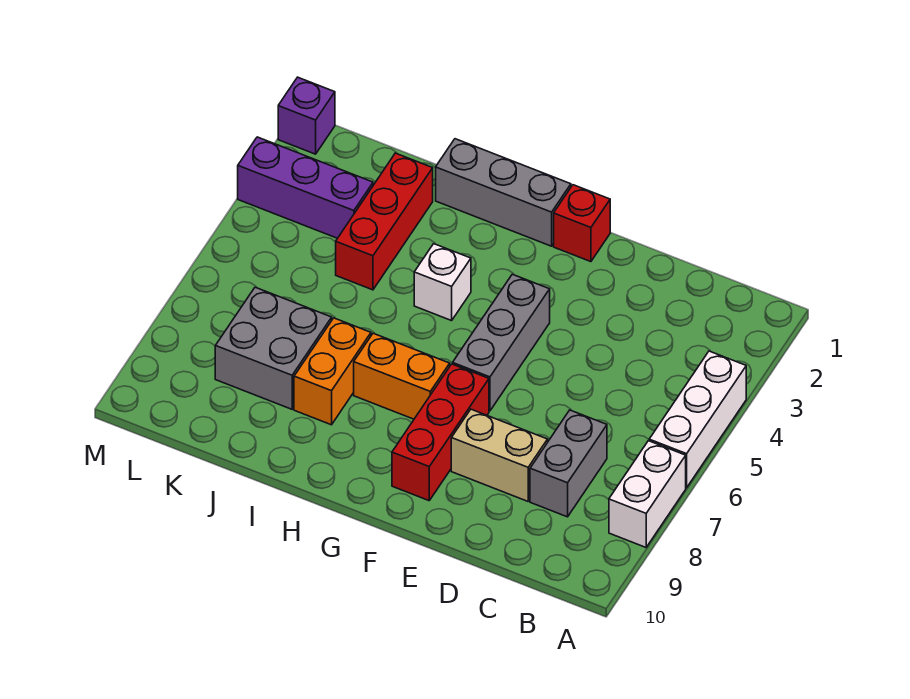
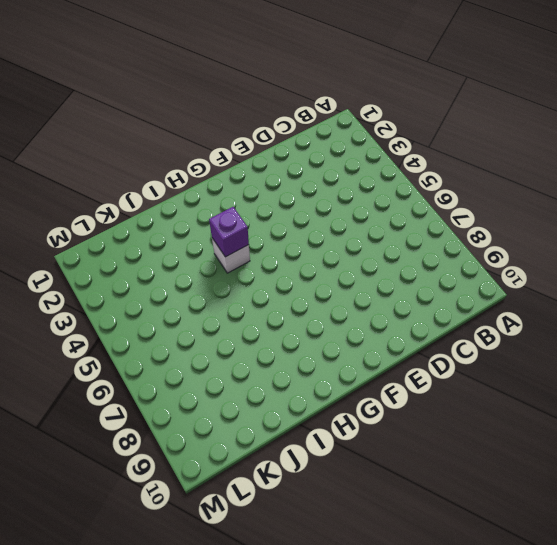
purple brick H4 level 2 -> purple brick M1 level 1
none -> white brick A4:A6 level 1
none -> white brick A7:A8 level 1
none -> grey brick C7:C8 level 1

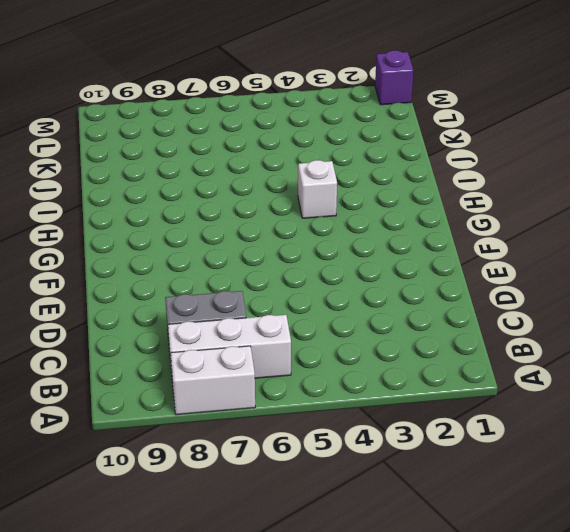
white brick B6:B8 level 1 -> white brick A4:A6 level 1
none -> tan brick D8:E8 level 1
none -> red brick F1 level 1
none -> grey brick F4:F6 level 1

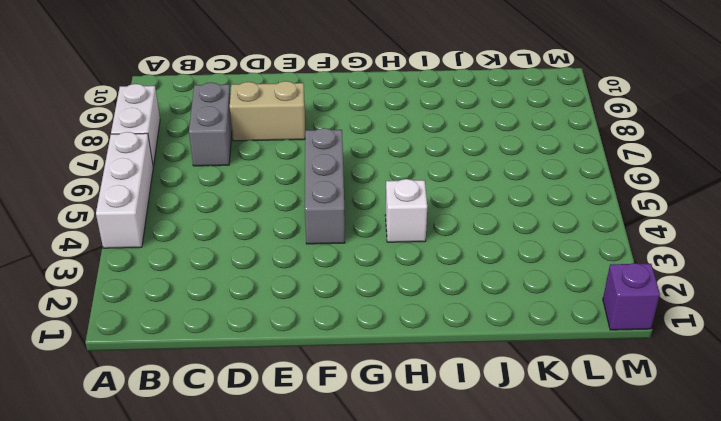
none -> red brick F1 level 1
none -> red brick F7:F9 level 1
none -> grey brick G1:I1 level 1

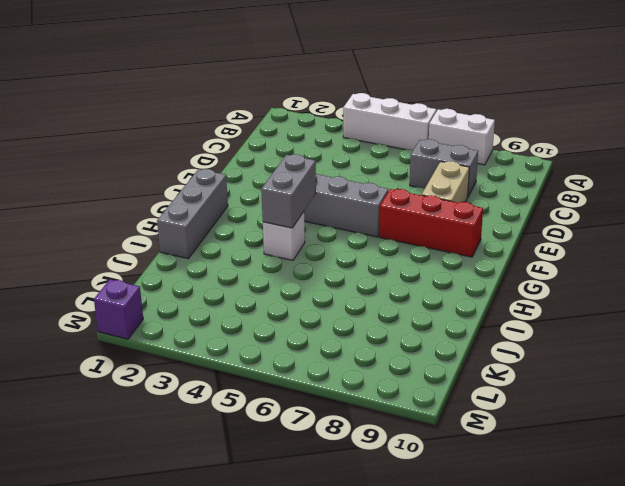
grey brick G4:H4 level 2 -> none
none -> red brick F1 level 1
none -> orange brick G7:H7 level 1
none -> orange brick I7:I8 level 1

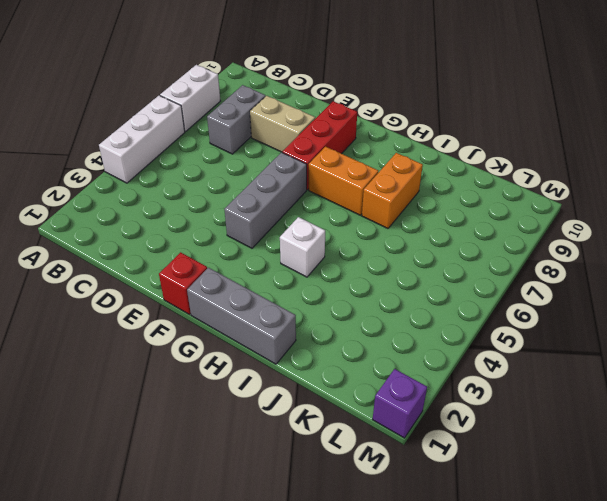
none -> red brick J2:J4 level 1
none -> grey brick J7:K8 level 1
none -> purple brick K3:M3 level 1

